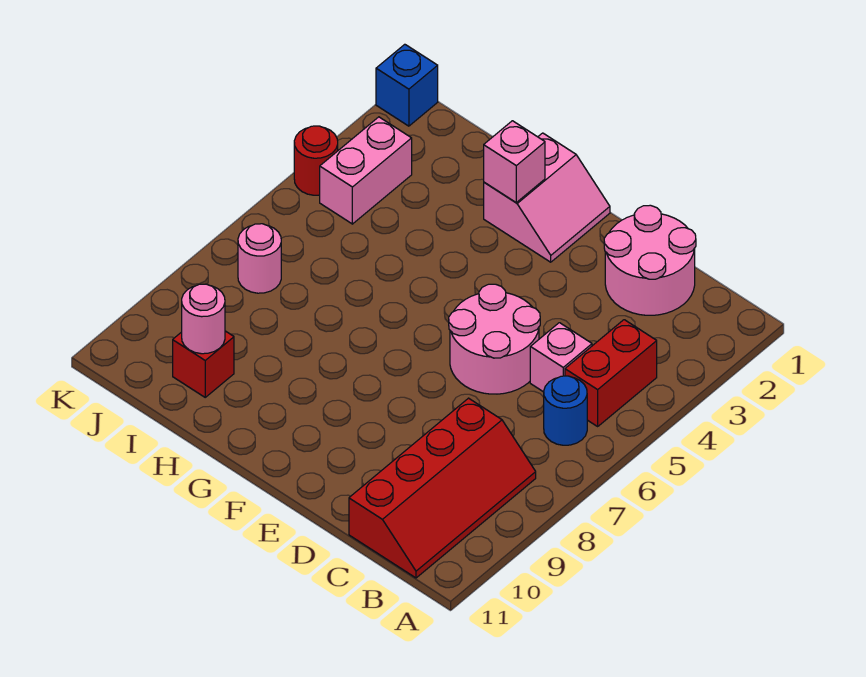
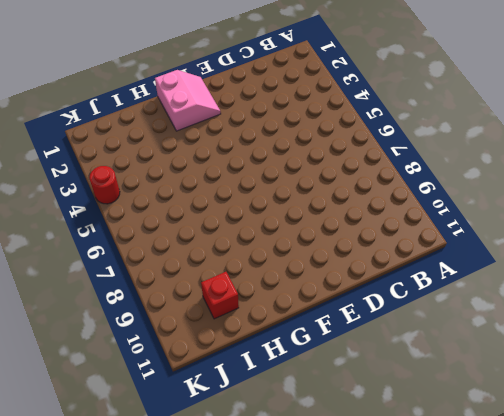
none -> red brick B4:B5 level 1
none -> blue round brick B6 level 1
none -> red slope B8:C11 level 1 top C

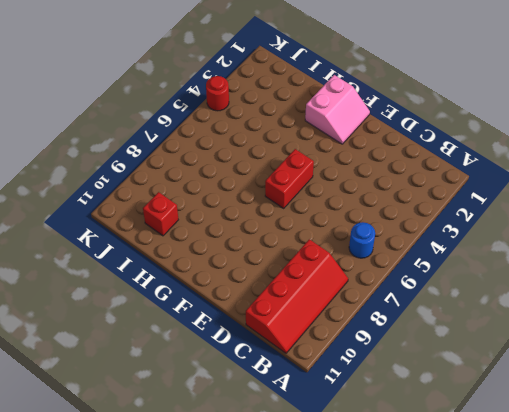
red brick F5:F6 level 1 -> red brick B4:B5 level 1
none -> pink round brick C1:D2 level 1
none -> pink brick C5 level 1
none -> pink round brick D5:E6 level 1

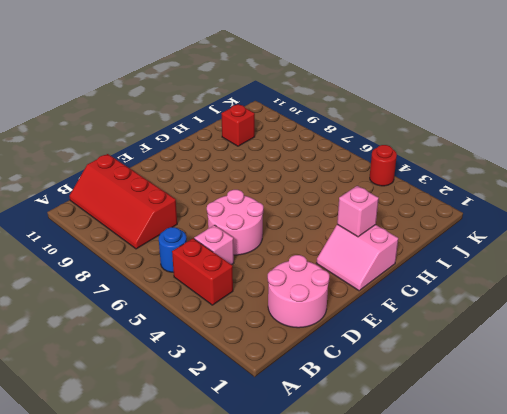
none -> pink brick J3:J4 level 1
none -> pink round brick J7 level 1
none -> blue brick K1 level 1

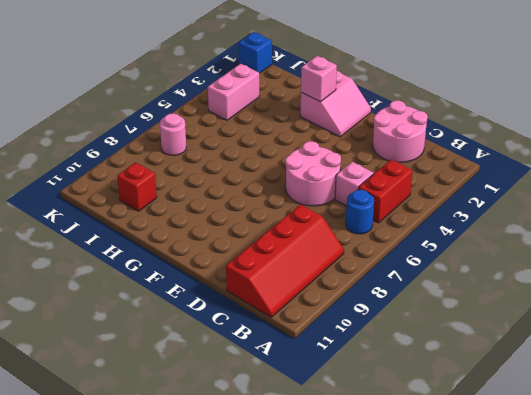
none -> red round brick K4 level 1
none -> pink round brick I10 level 2

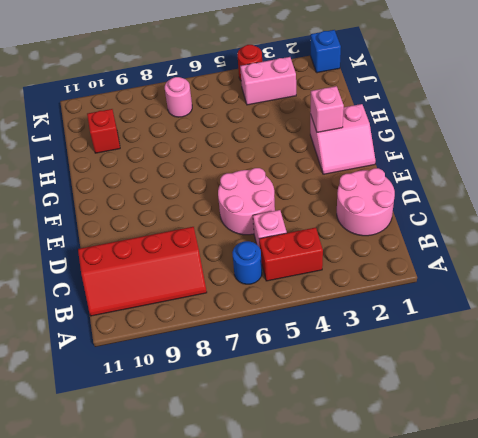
none -> pink round brick I10 level 2

